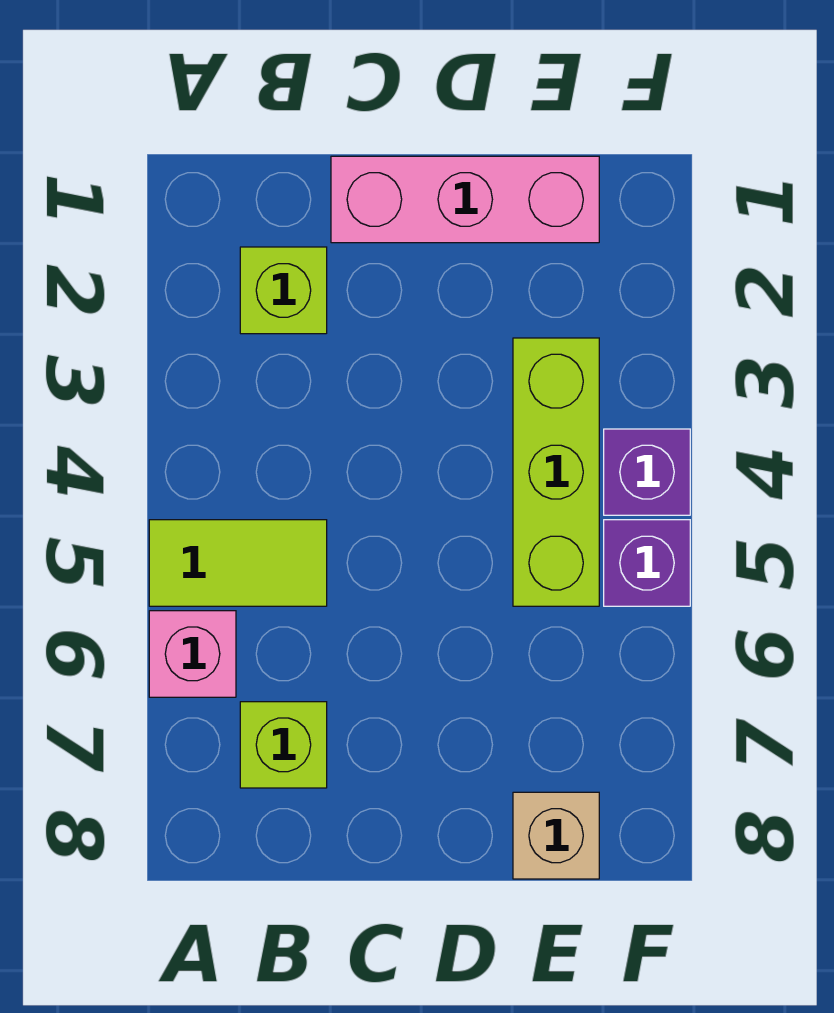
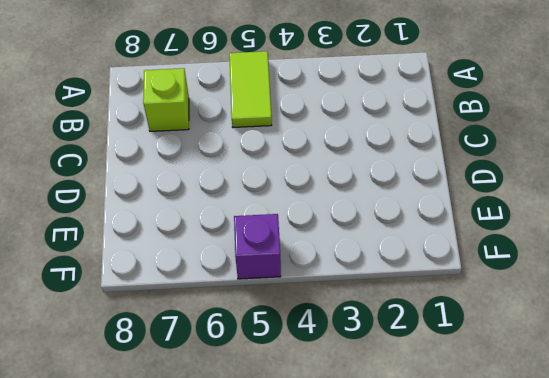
none -> pink brick A6 level 1
none -> lime brick B2 level 1

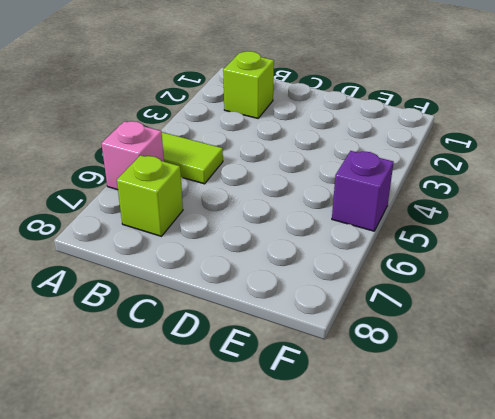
none -> pink brick C1:E1 level 1
none -> lime brick E3:E5 level 1

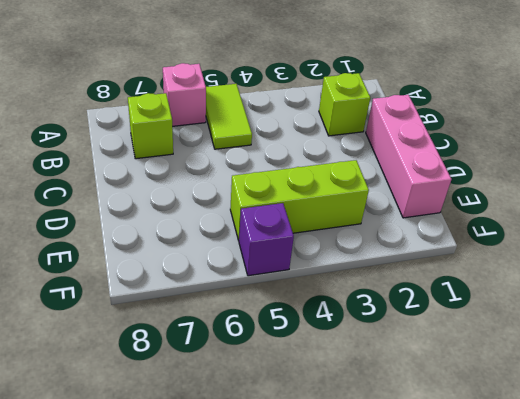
none -> tan brick E8 level 1
none -> purple brick F4 level 1

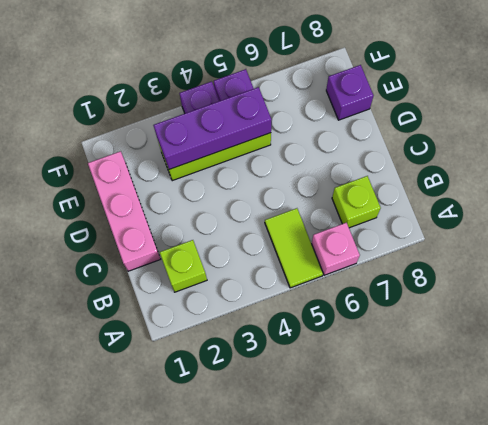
purple brick E3:E5 level 2 -> none
purple brick E8 level 1 -> tan brick E8 level 1

